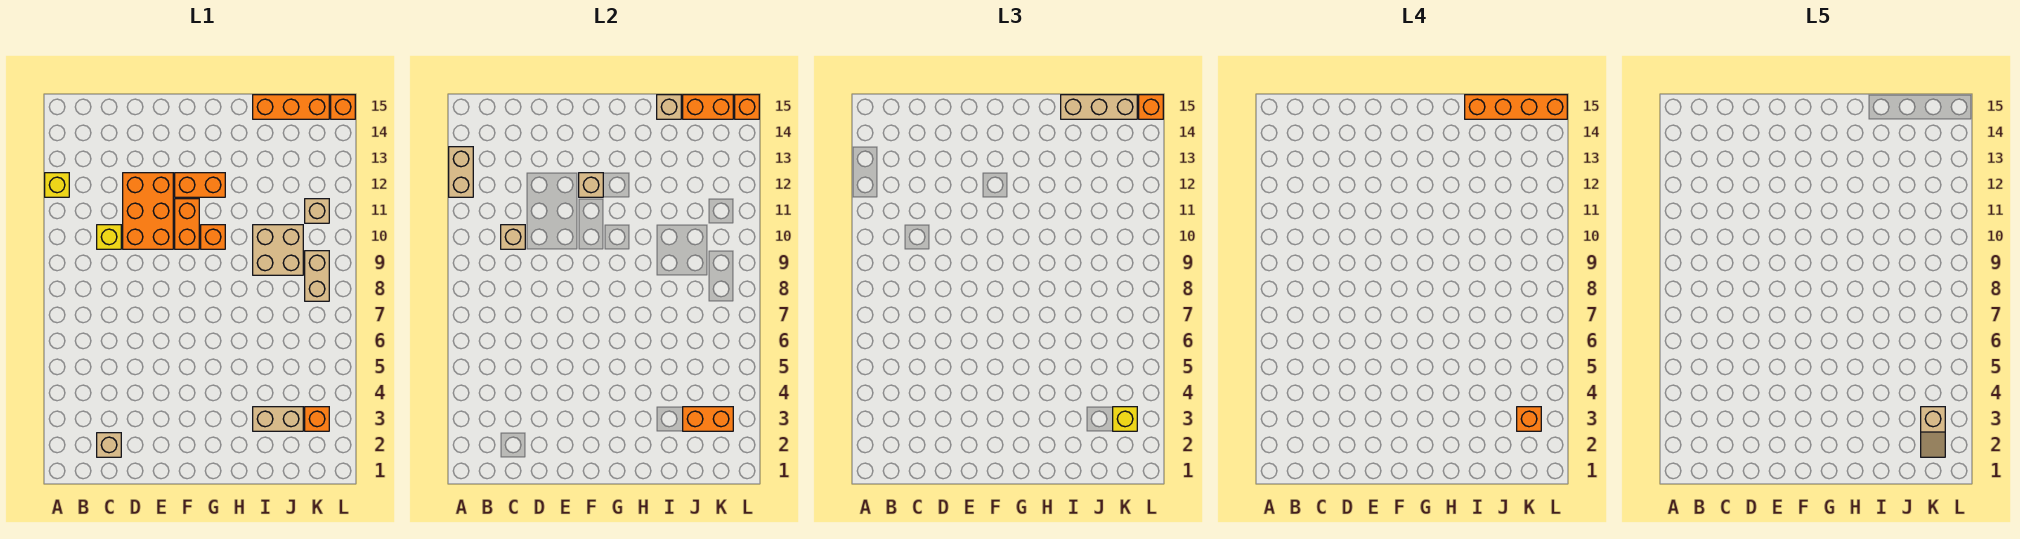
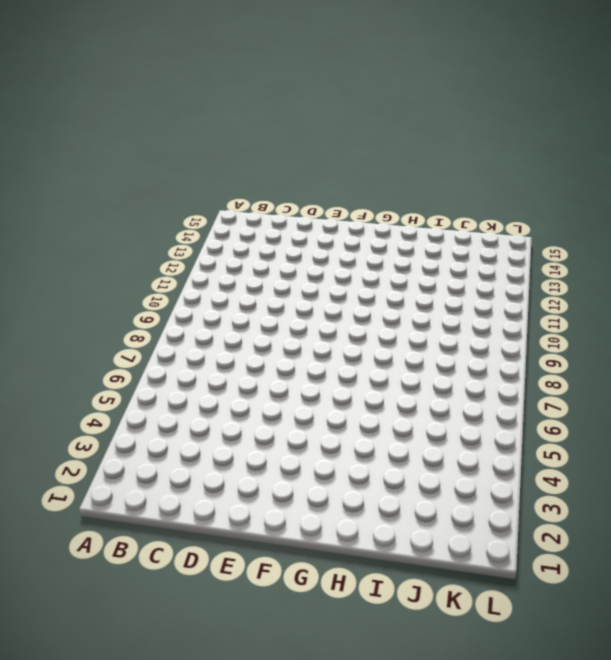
none -> yellow brick A12 level 1
none -> tan brick C2 level 1
none -> yellow brick C10 level 1

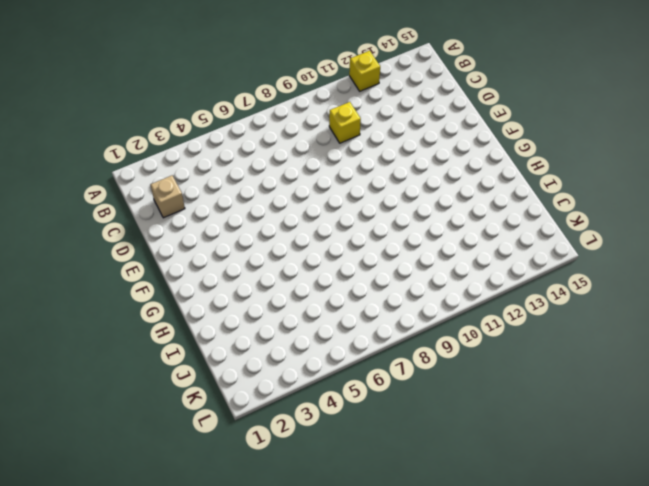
none -> orange brick D10:E12 level 1
none -> orange brick F10:F11 level 1
none -> orange brick F12:G12 level 1

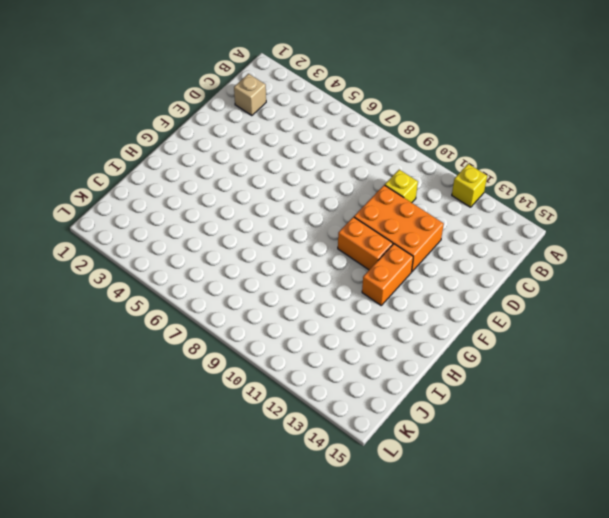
none -> orange brick G10 level 1
none -> tan brick I3:J3 level 1
none -> tan brick I9:J10 level 1

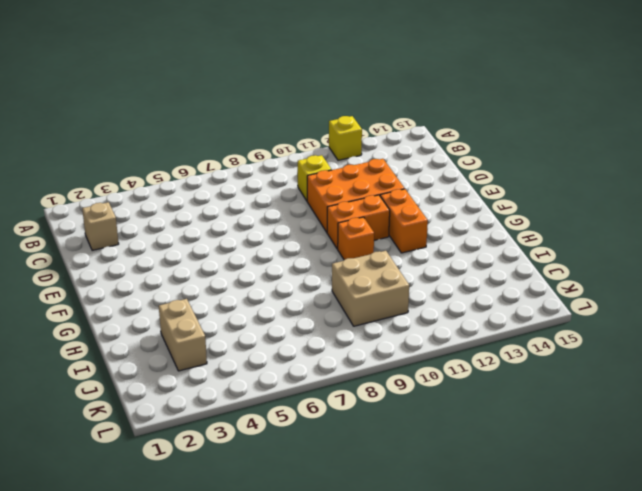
none -> orange brick I15:K15 level 1
none -> orange brick K3 level 1
none -> tan brick K8:K9 level 1

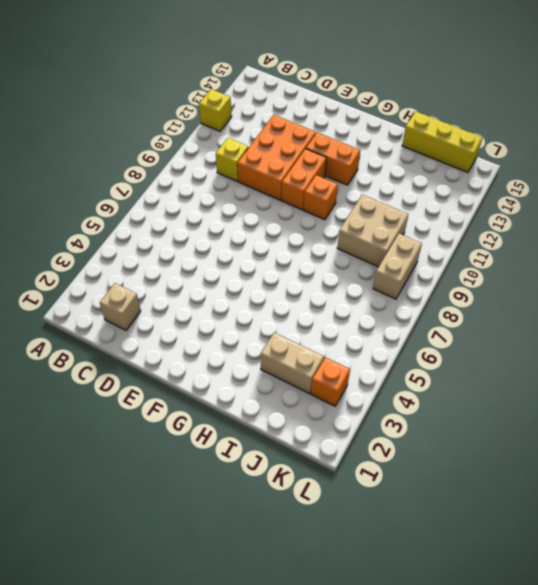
yellow brick I15:K15 level 1 -> orange brick I15:K15 level 1
none -> tan brick K11 level 1
none -> orange brick L15 level 1
none -> tan brick A12:A13 level 2

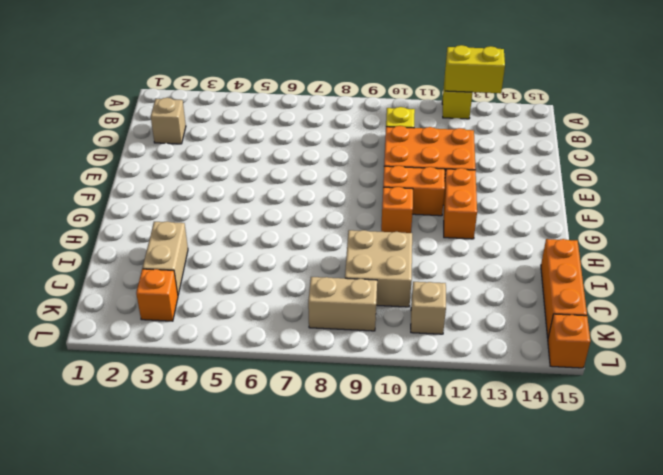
yellow brick A12:A13 level 2 -> tan brick A12:A13 level 2
none -> tan brick C10 level 2
none -> tan brick F12 level 2
none -> tan brick I15 level 2

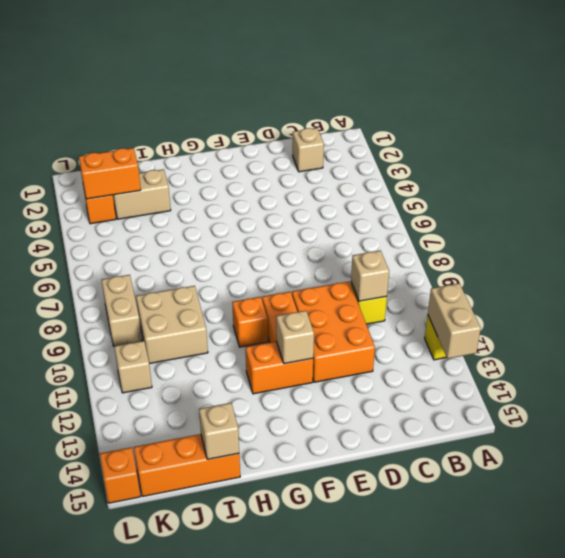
none -> orange brick J15:K15 level 2
none -> orange brick L15 level 2
none -> tan brick I15:K15 level 3

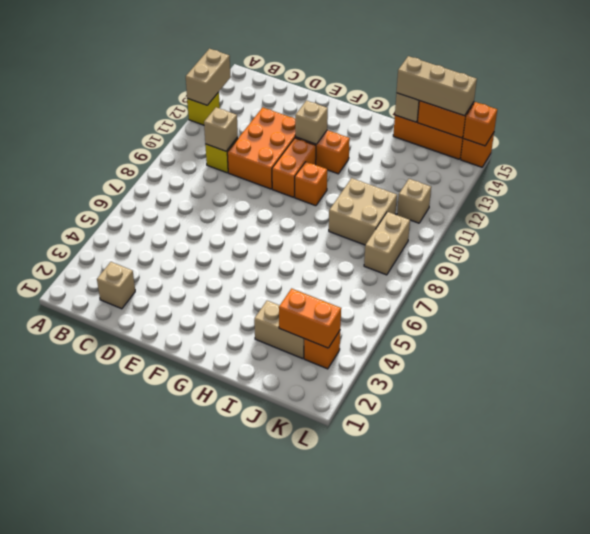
none -> yellow brick K3 level 3
none -> orange brick L15 level 3
none -> orange brick I15:L15 level 4

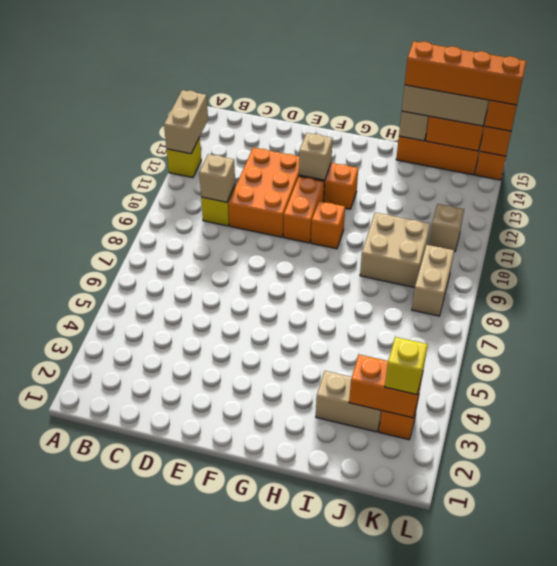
none -> tan brick C2 level 1
none -> orange brick K3 level 4
none -> tan slope K2:K3 level 5 top 3

